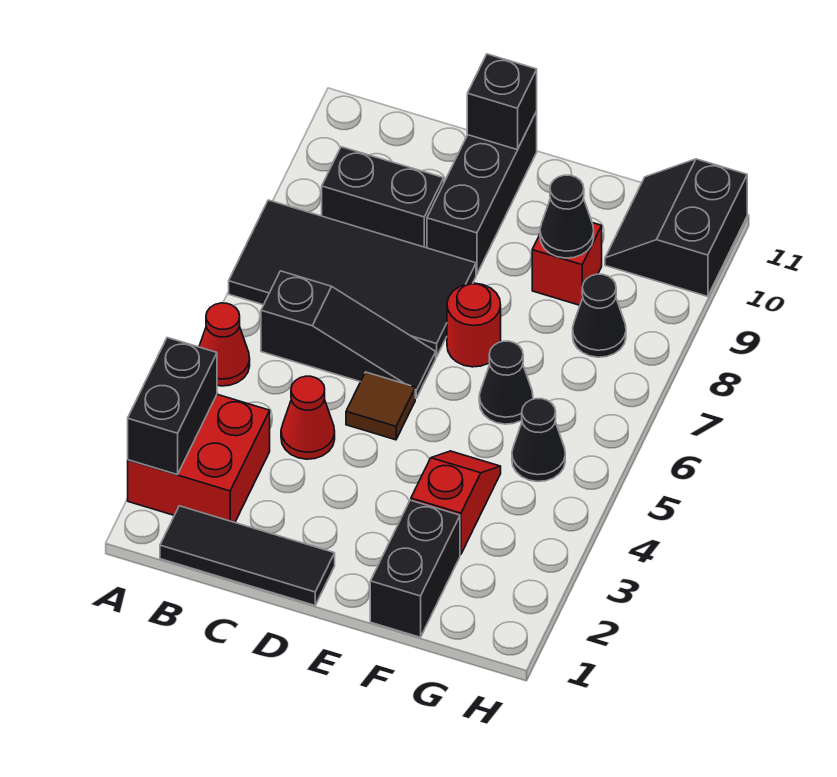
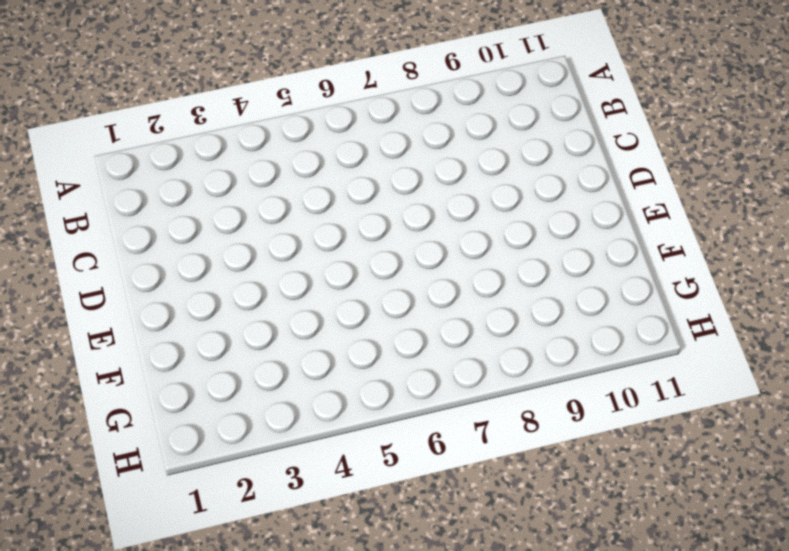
none -> red brick A2:B3 level 1
none -> red cone A5 level 1
none -> black tile A7:D8 level 1

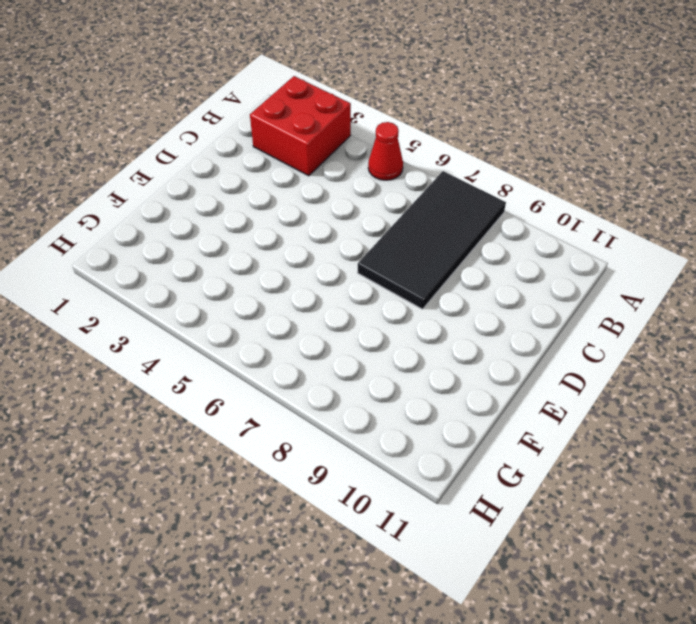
none -> black tile B1:D1 level 1
none -> black slope B6:D6 level 1 top B
none -> black brick B9:C9 level 1

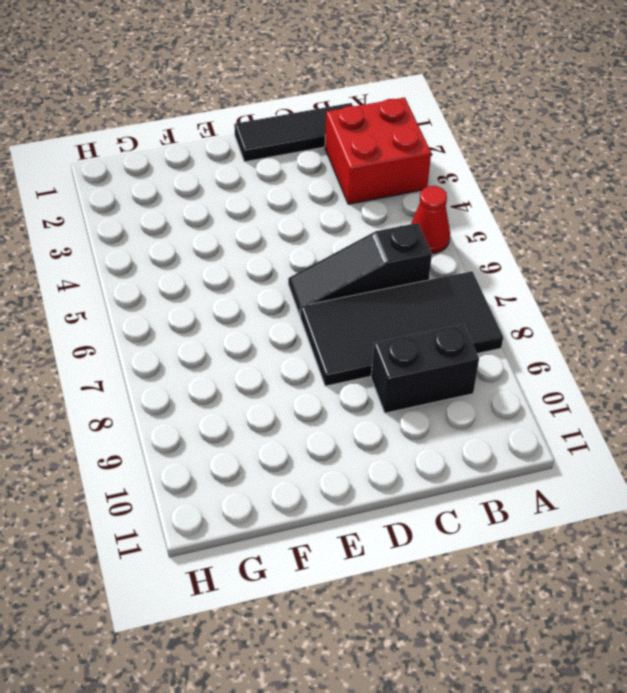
none -> red cone C4 level 1
none -> brown tile D5 level 1
none -> black brick D9:D11 level 1

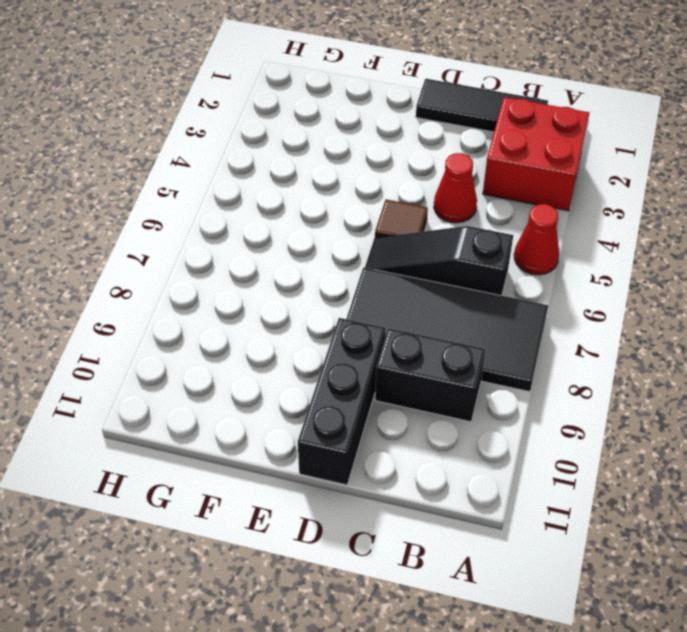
none -> red round brick E7 level 1
none -> black brick F1:F2 level 1
none -> red slope F3:F4 level 1 top 3

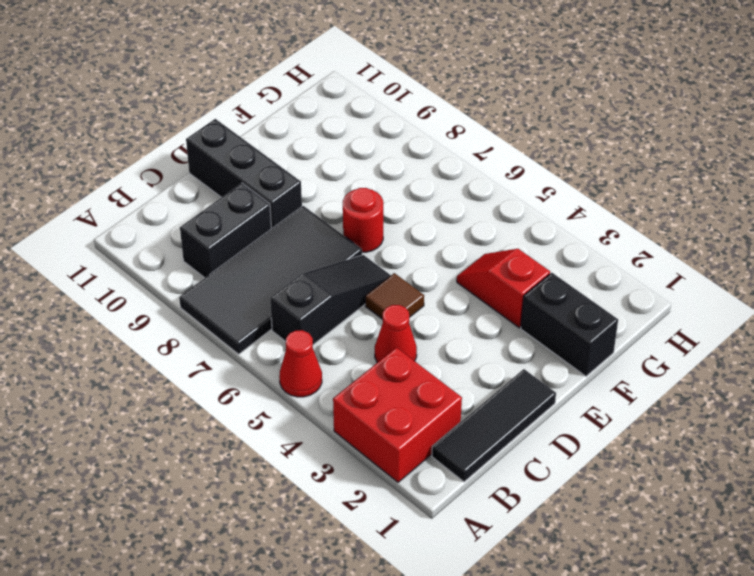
none -> black cone F6 level 1
none -> red brick F9 level 1
none -> black cone G5 level 1

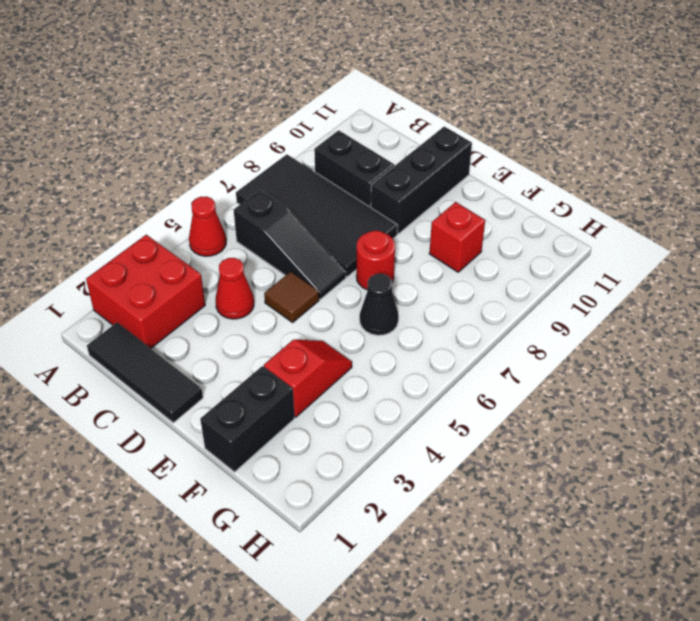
none -> black cone G5 level 1
none -> black cone G8 level 1
none -> black slope G10:H11 level 1 top H

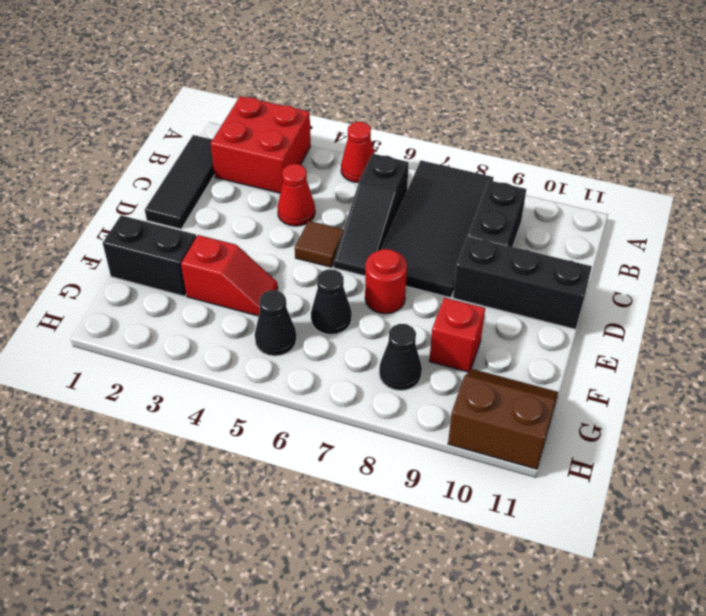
brown slope G10:H11 level 1 top H -> black slope G10:H11 level 1 top H
none -> black brick A2:A3 level 2
none -> black brick D11 level 2
none -> black cone F9 level 2

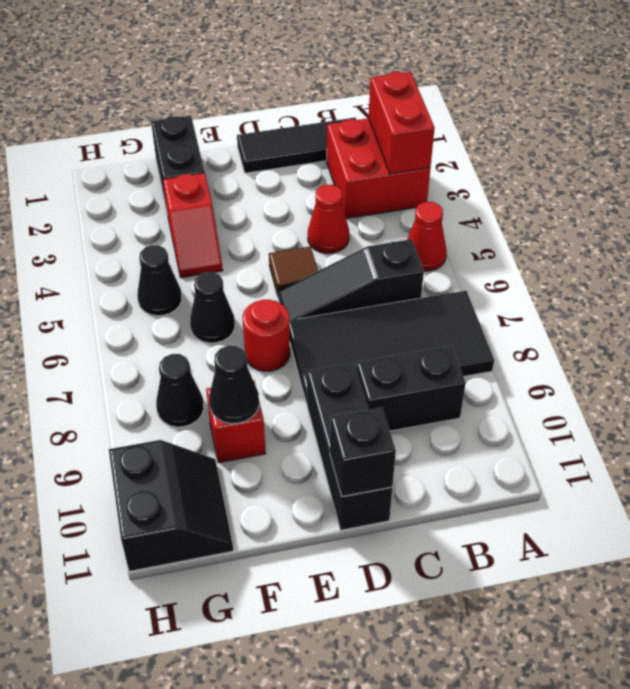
red brick A2:A3 level 2 -> black brick A2:A3 level 2

